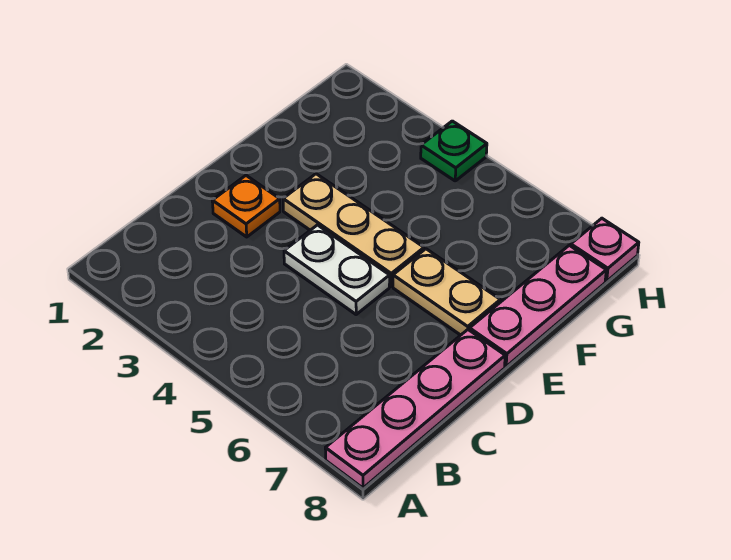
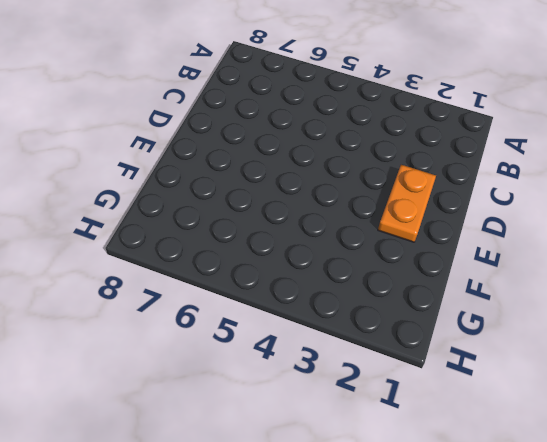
orange plate D2:E2 level 1 -> orange plate D2 level 1
none -> pink plate A8:D8 level 1
none -> white plate D4:D5 level 1

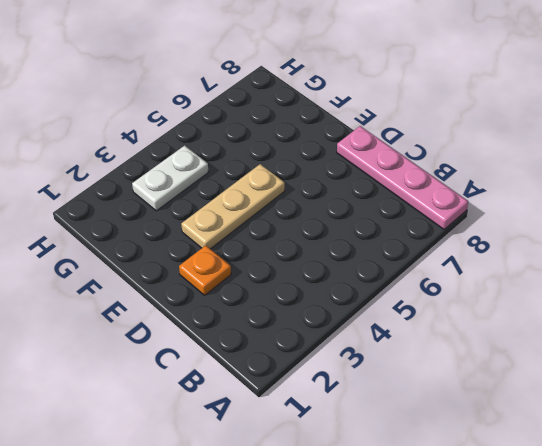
white plate G3:G4 level 1 -> white plate D4:D5 level 1
none -> tan plate E6:E7 level 1
none -> pink plate E8:G8 level 1

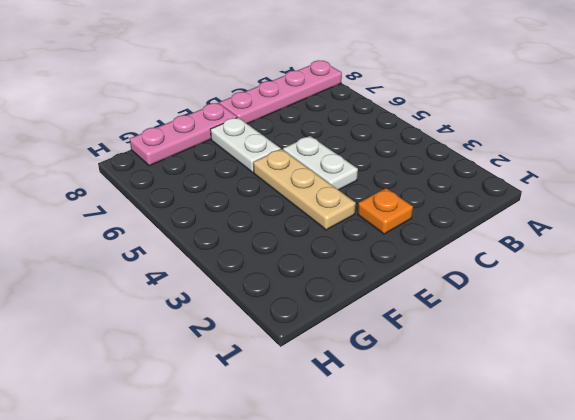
white plate E6:E7 level 1 -> tan plate E6:E7 level 1
none -> green plate H4 level 1
none -> pink plate H8 level 1

